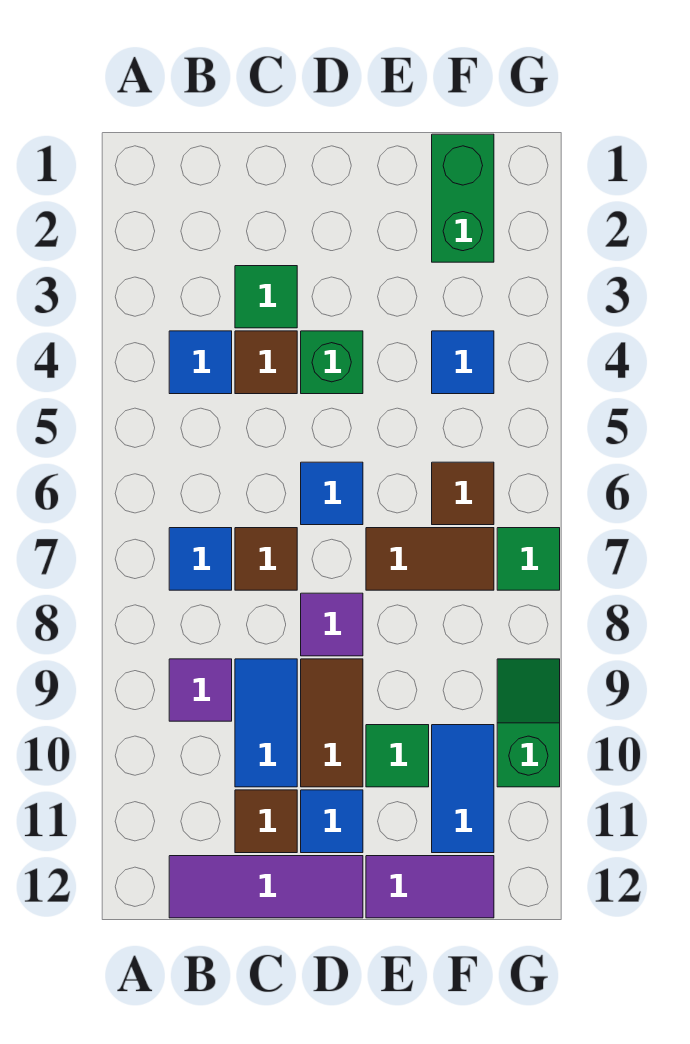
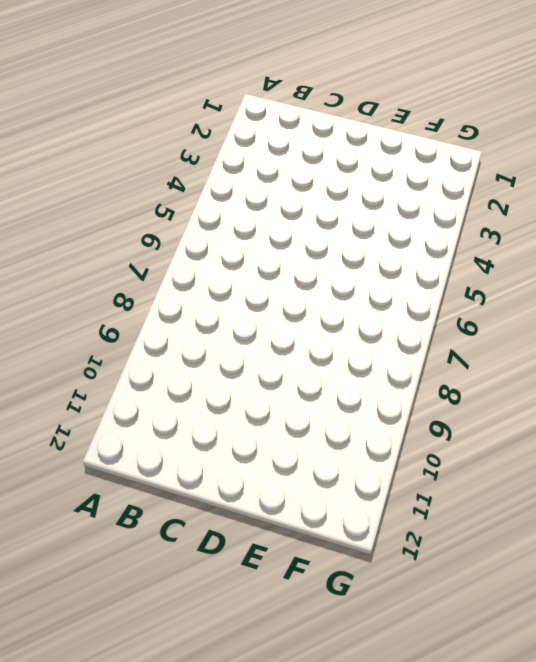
none -> blue tile B4 level 1
none -> blue tile B7 level 1
none -> purple tile B9 level 1

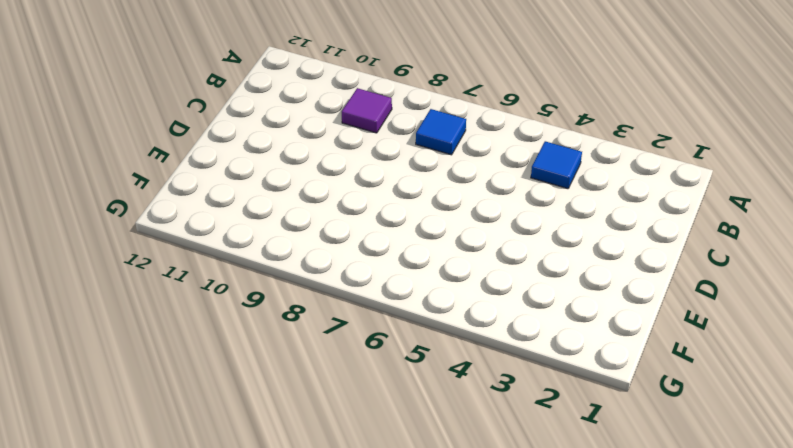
none -> purple tile B12:D12 level 1
none -> green tile C3 level 1
none -> brown tile C4 level 1

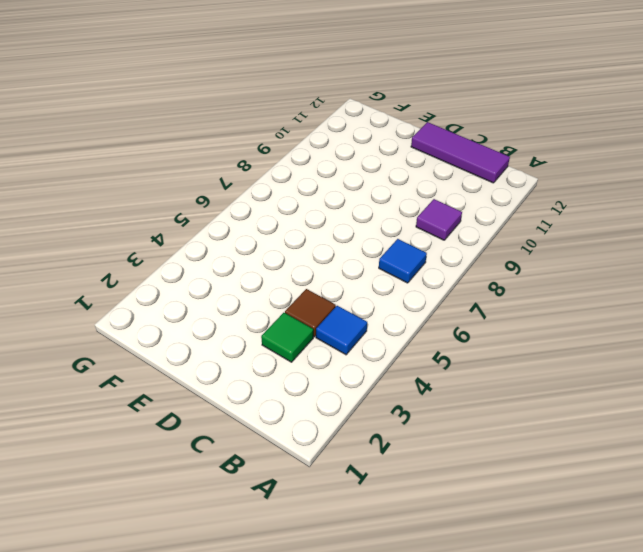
none -> brown tile C7 level 1
none -> blue tile C9:C10 level 1
none -> brown tile C11 level 1

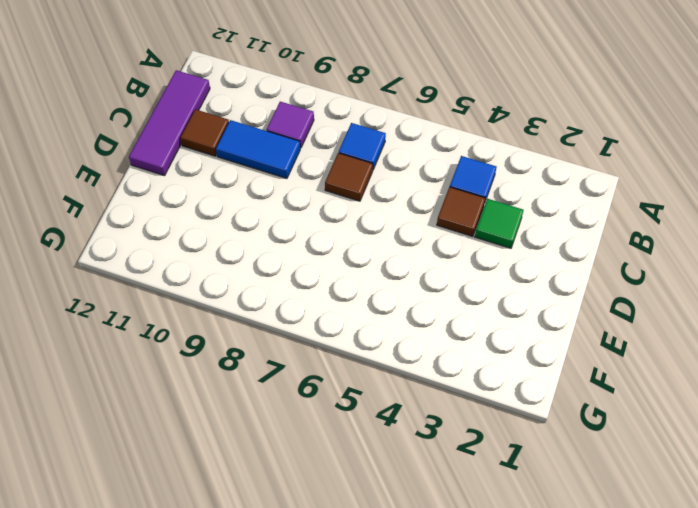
none -> green brick D4 level 1
none -> blue tile D6 level 1
none -> purple tile D8 level 1

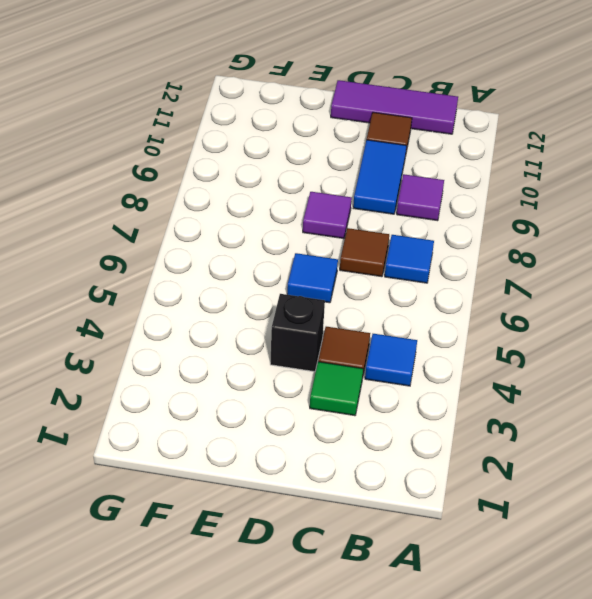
black brick D4 level 1 -> green brick D4 level 1
none -> brown tile D9:D10 level 1
none -> blue tile D11 level 1
none -> brown tile E7:F7 level 1

